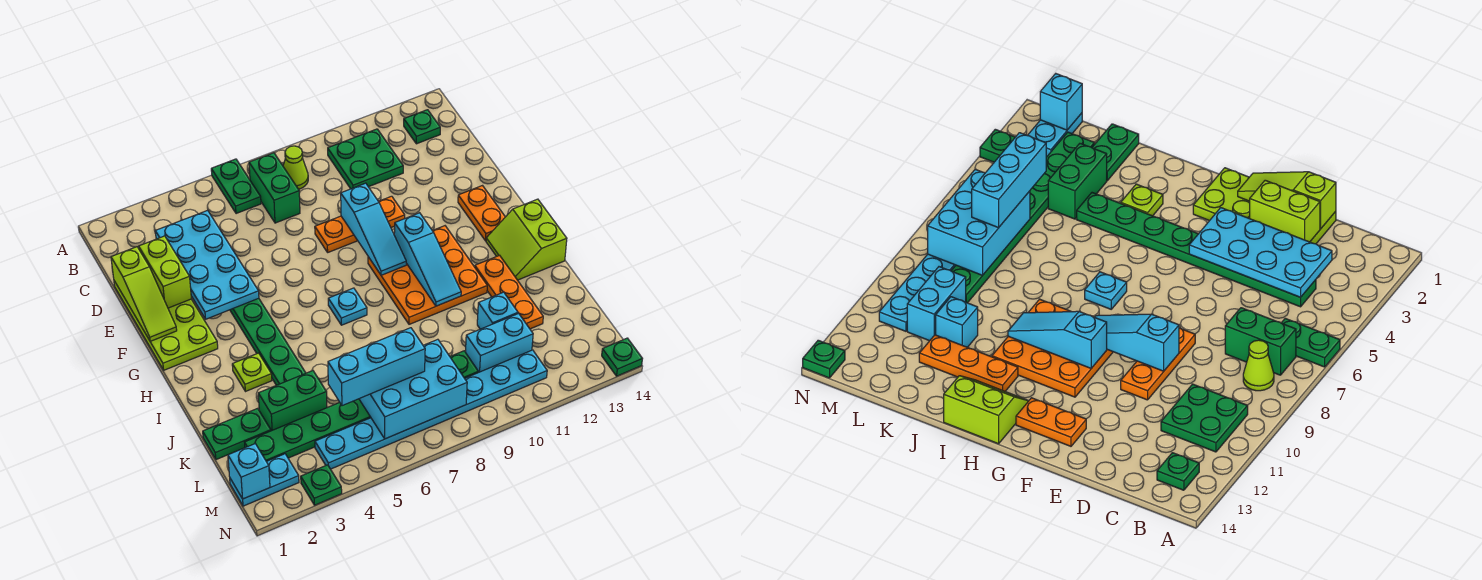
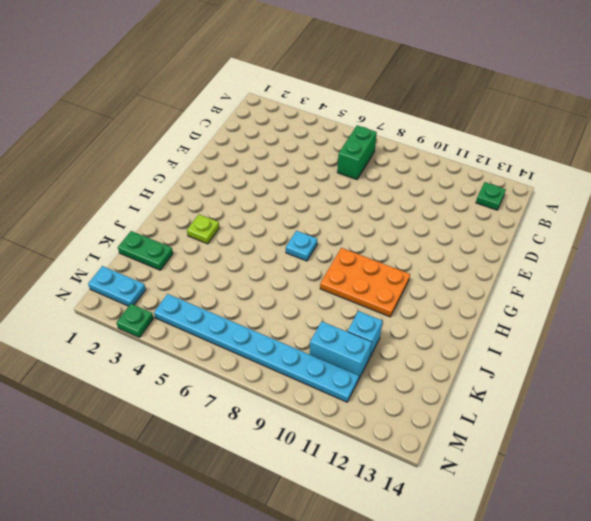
orange plate H9:I11 level 1 -> orange plate G9:I11 level 1
none -> green plate A6:B6 level 1
none -> lime cone B8 level 1
none -> green plate B10:C11 level 1
none -> green plate C4:J4 level 1

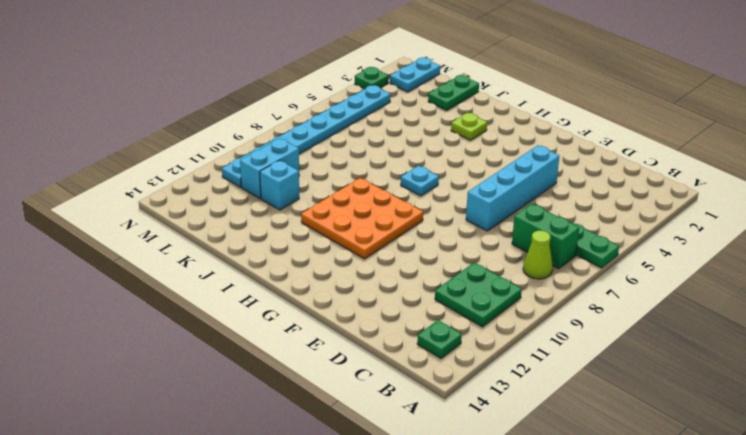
cyan brick E4:E7 level 1 -> green plate C4:J4 level 1
none -> lime plate D1:G2 level 1
none -> orange plate E8:E10 level 1
none -> orange plate F13:G13 level 1
none -> lime slope H13:I14 level 1 top 14

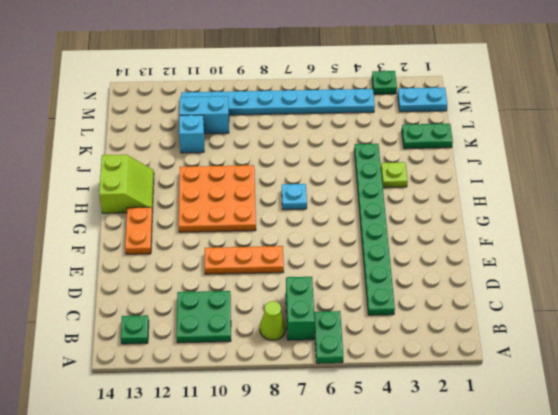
none -> lime plate D1:G2 level 1
none -> orange plate I12:K12 level 1
none -> green brick K3:K4 level 1
none -> green plate L2:L9 level 1

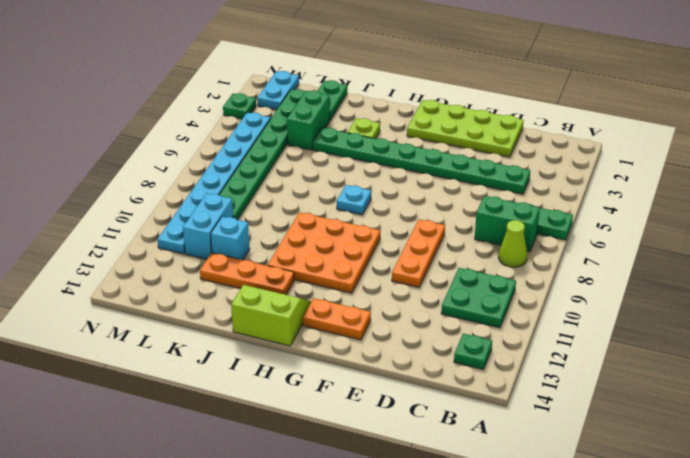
none -> green plate N14 level 1
none -> cyan plate C3:F4 level 2
none -> lime slope D1:F1 level 2 top D
none -> lime brick D2:E2 level 2

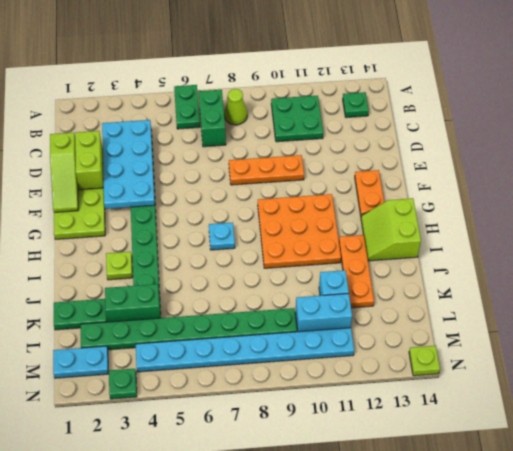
lime plate N14 level 1 -> green plate N14 level 1
none -> cyan slope E9:G9 level 2 top E
none -> cyan slope G10:I10 level 2 top G
none -> cyan brick L6:M8 level 2
none -> cyan brick M1 level 2

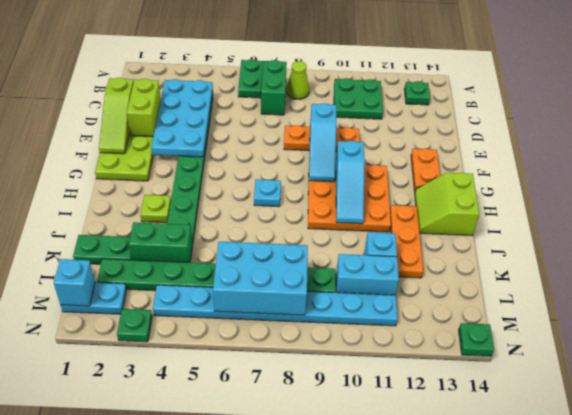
none -> cyan brick L5:L7 level 3

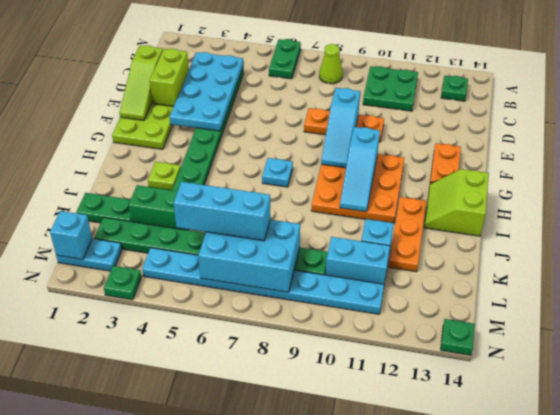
none -> green brick B7:C7 level 1

